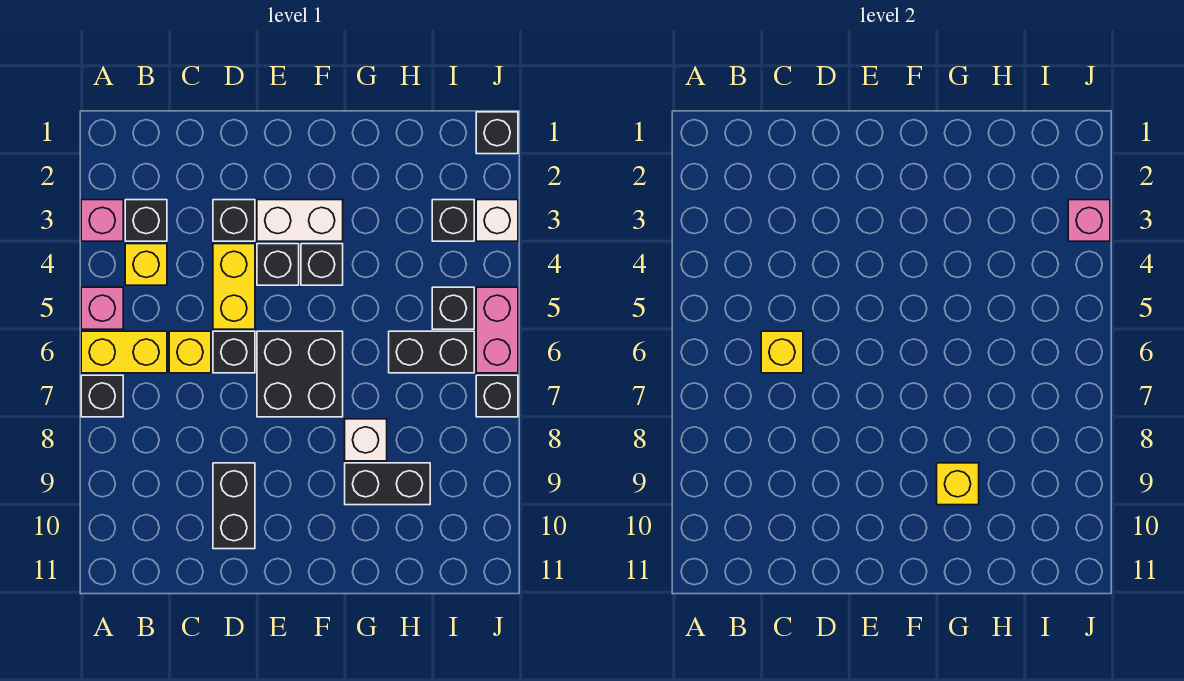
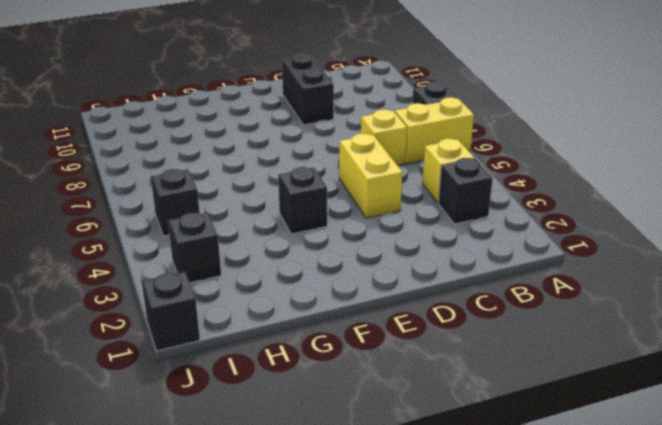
none -> pink brick A3 level 1
none -> pink brick A5 level 1
none -> black brick D3 level 1

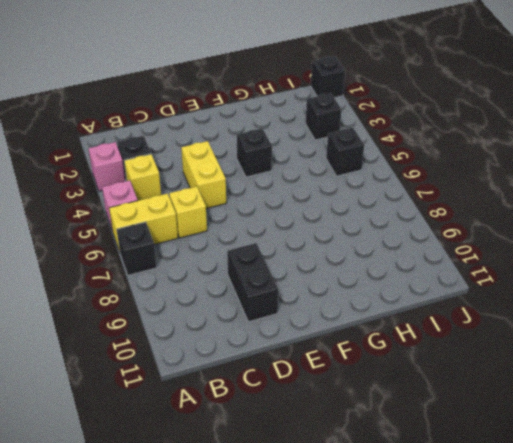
none -> black brick D3 level 1
none -> black brick D6 level 1
none -> white brick E3:F3 level 1

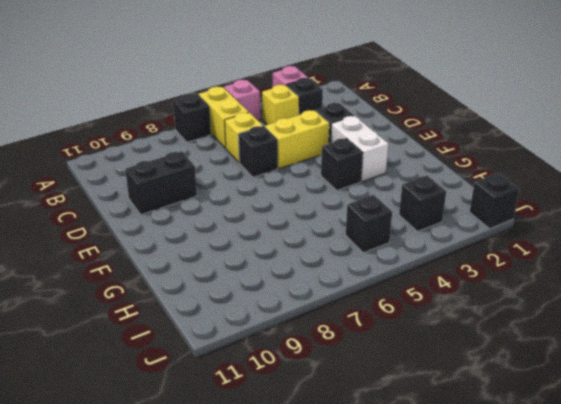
none -> black brick E4 level 1
none -> black brick E6:F7 level 1
none -> white brick G8 level 1

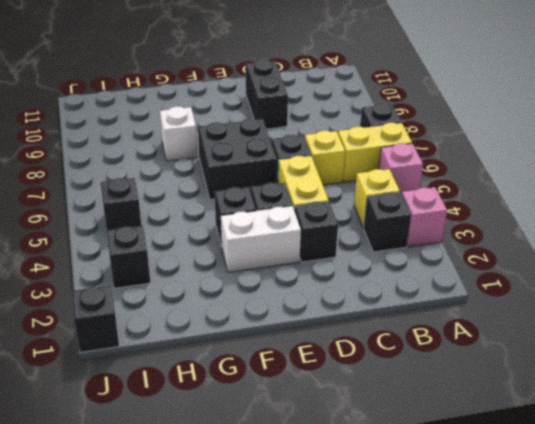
none -> black brick G9:H9 level 1
none -> black brick H6:I6 level 1
none -> white brick J3 level 1

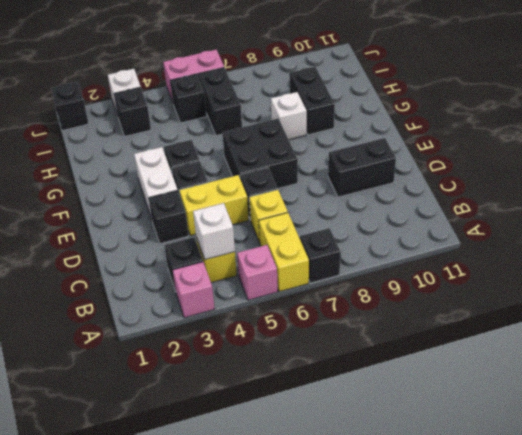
white brick B4 level 2 -> none
none -> black brick J7 level 1
none -> yellow brick C6 level 2
none -> yellow brick G9 level 2

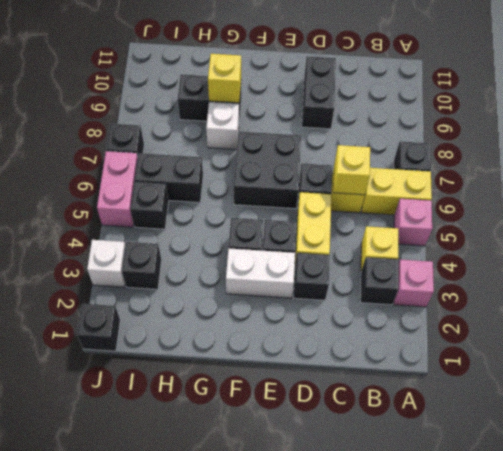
none -> pink brick J3 level 2

